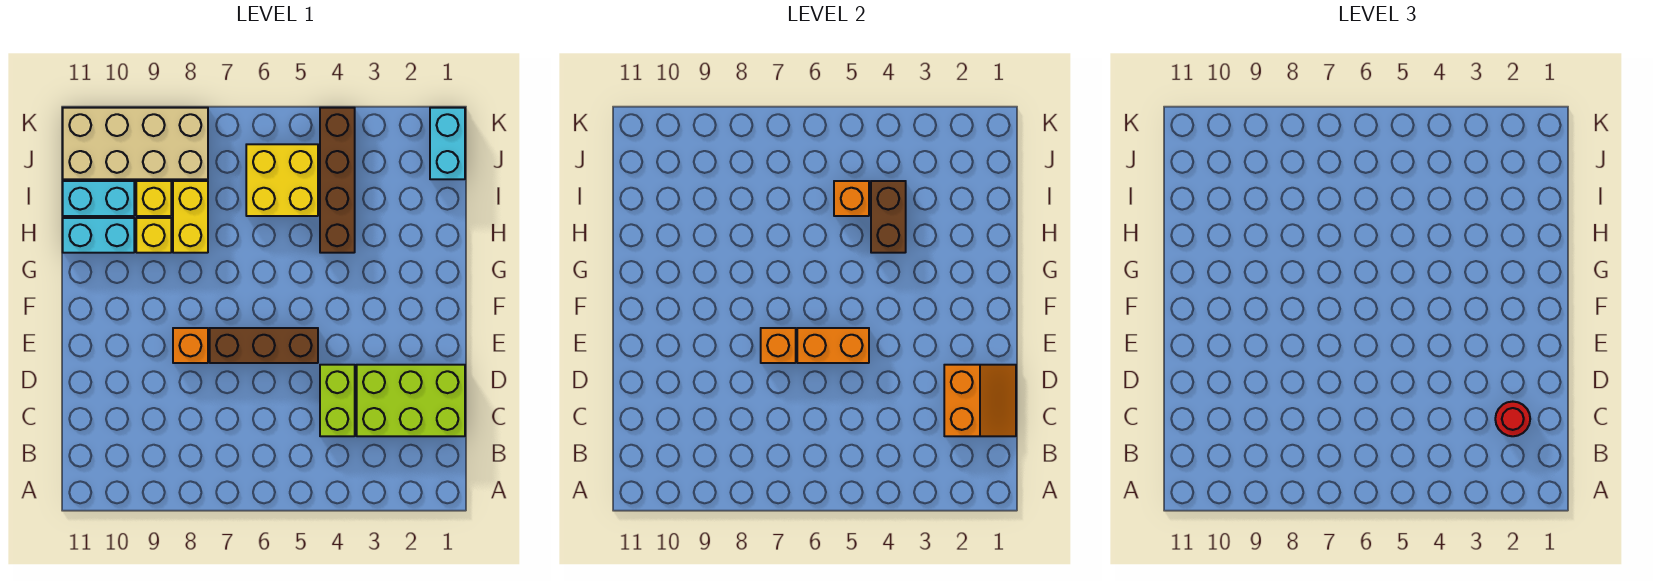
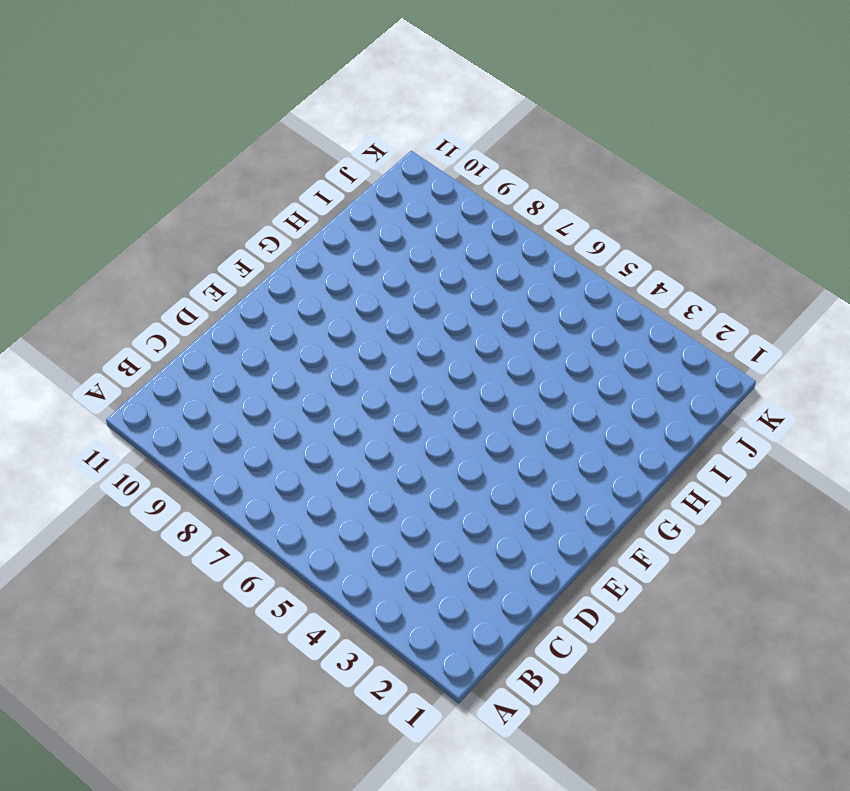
none -> lime brick C1:D3 level 1
none -> lime brick C4:D4 level 1
none -> brown brick E5:E7 level 1

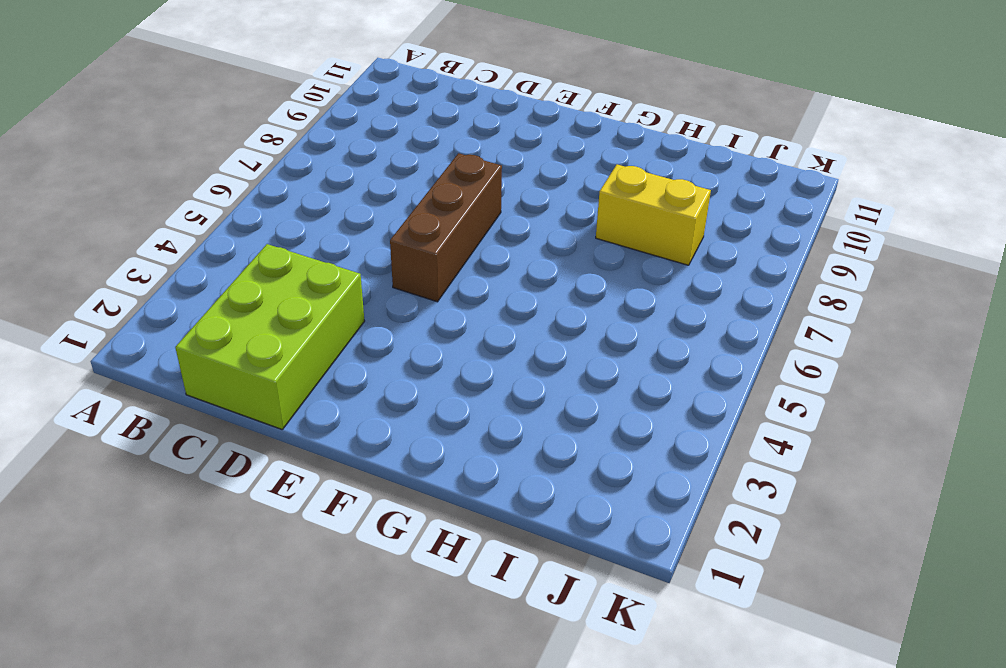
none -> lime brick C4:D4 level 1
none -> orange brick E8 level 1
none -> brown brick H4:K4 level 1

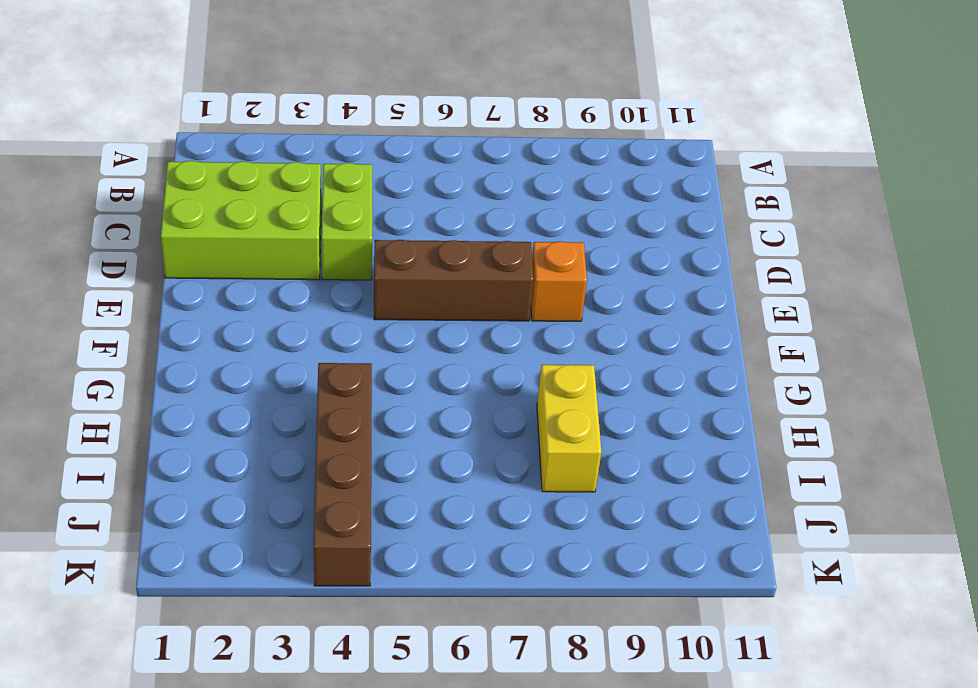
none -> yellow brick H9 level 1
none -> cyan brick H10:H11 level 1
none -> yellow brick I5:J6 level 1

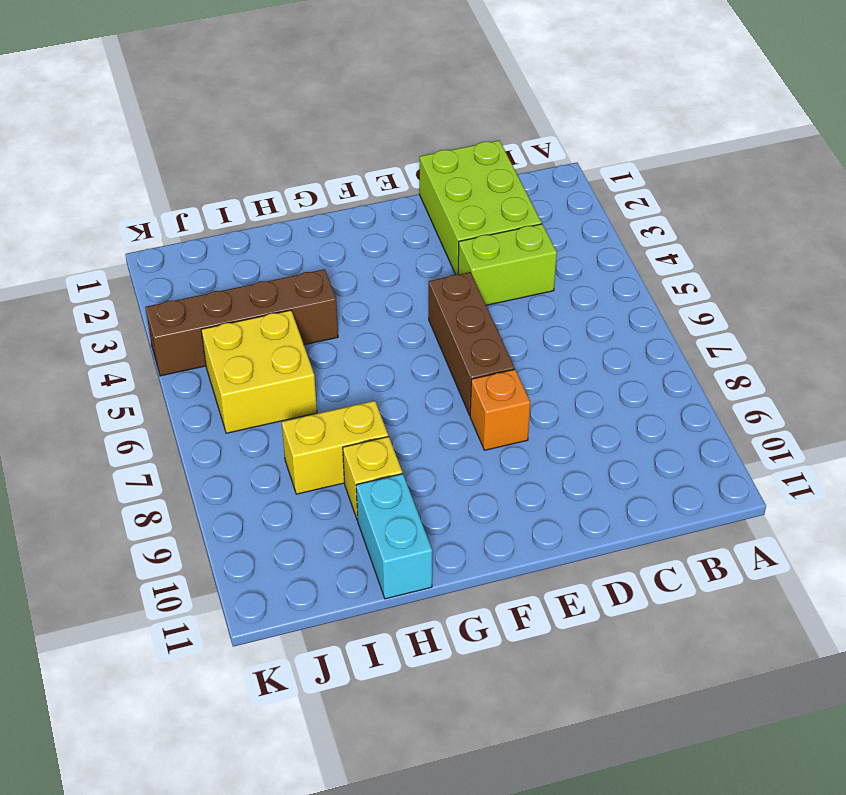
none -> yellow brick I9 level 1
none -> cyan brick I10:I11 level 1
none -> cyan brick J1:K1 level 1

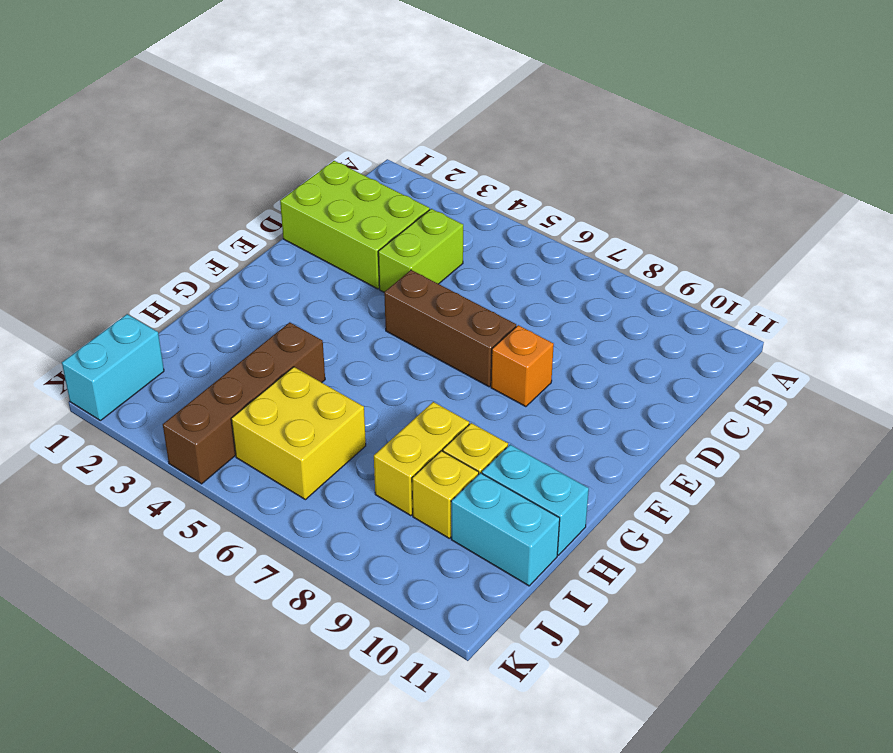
none -> tan brick J8:K11 level 1
none -> orange slope C1:D2 level 2 top 2
none -> orange brick E5:E6 level 2

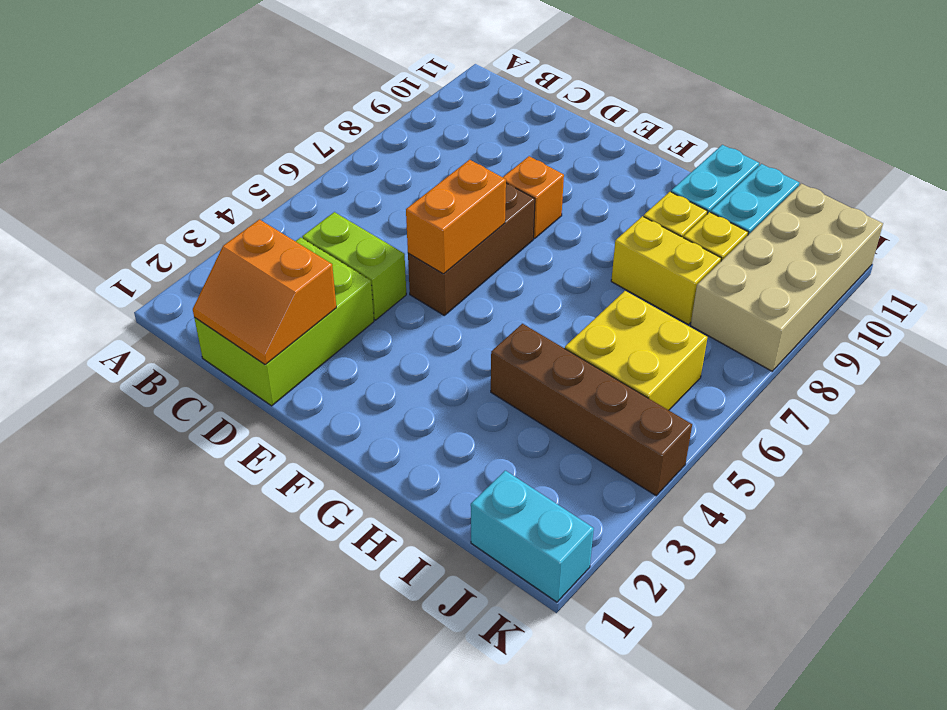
none -> orange brick E7 level 2
none -> brown brick H4:I4 level 2
none -> orange brick I5 level 2

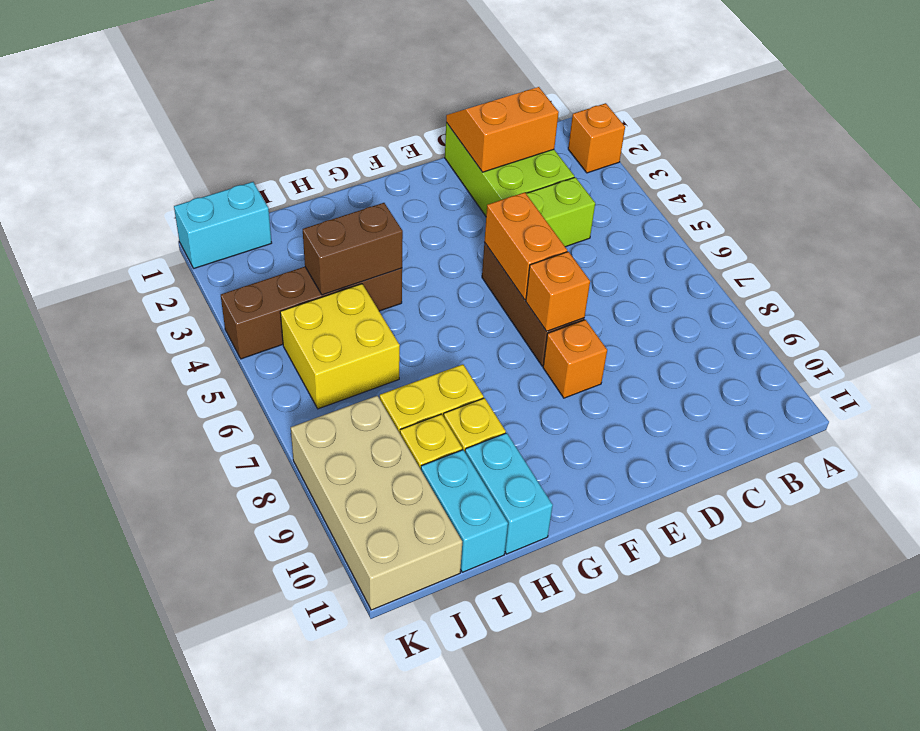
orange brick A2 level 1 -> orange brick I5 level 2
none -> red round brick C2 level 3

